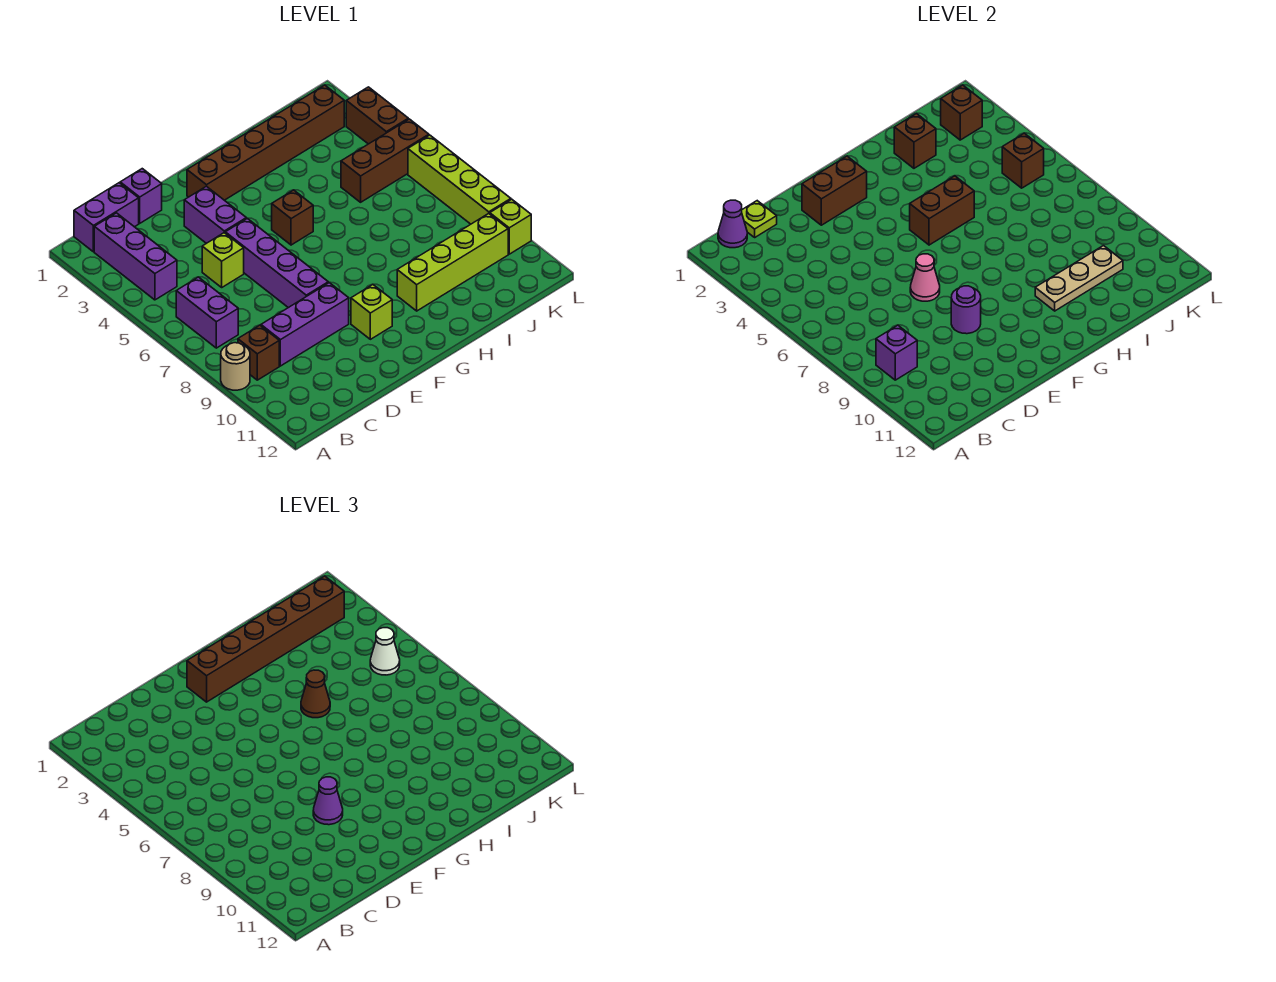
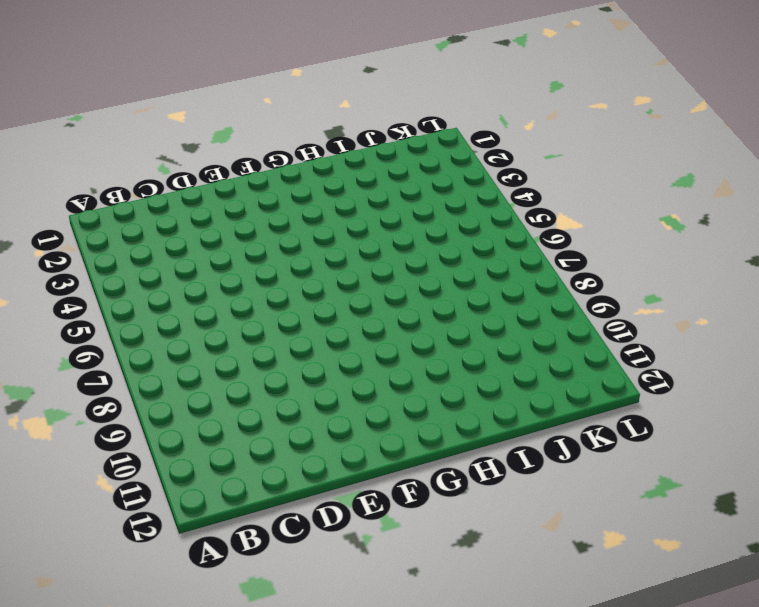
none -> tan round brick A9 level 1
none -> purple brick B1:C1 level 1
none -> purple brick B2:B4 level 1
none -> purple brick B6:B7 level 1

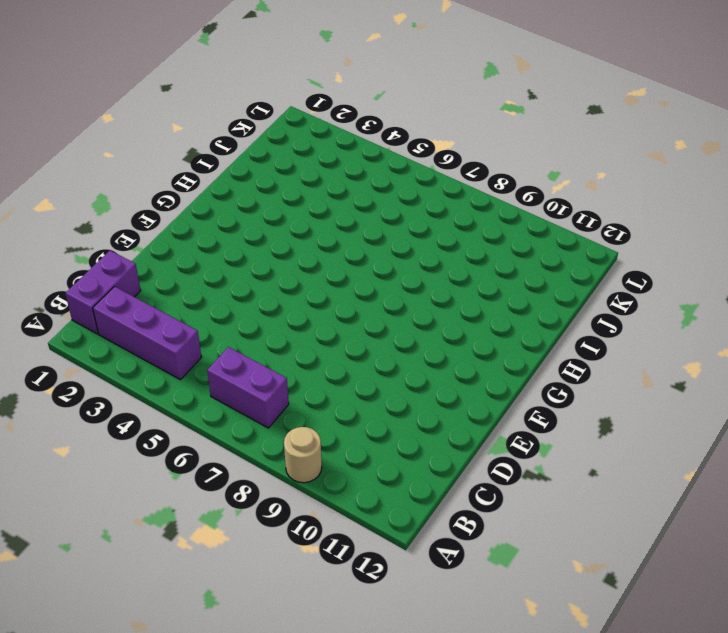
none -> brown brick B9 level 1
none -> purple brick C9:E9 level 1
none -> purple brick D1 level 1
none -> lime brick D5 level 1

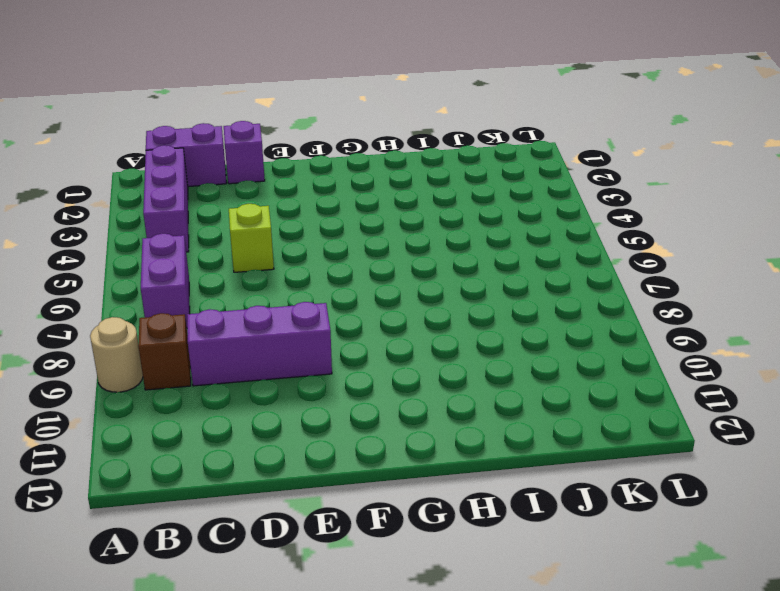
none -> purple brick E3:E4 level 1
none -> purple brick E5:E8 level 1
none -> brown brick F2:K2 level 1
none -> lime brick F10 level 1

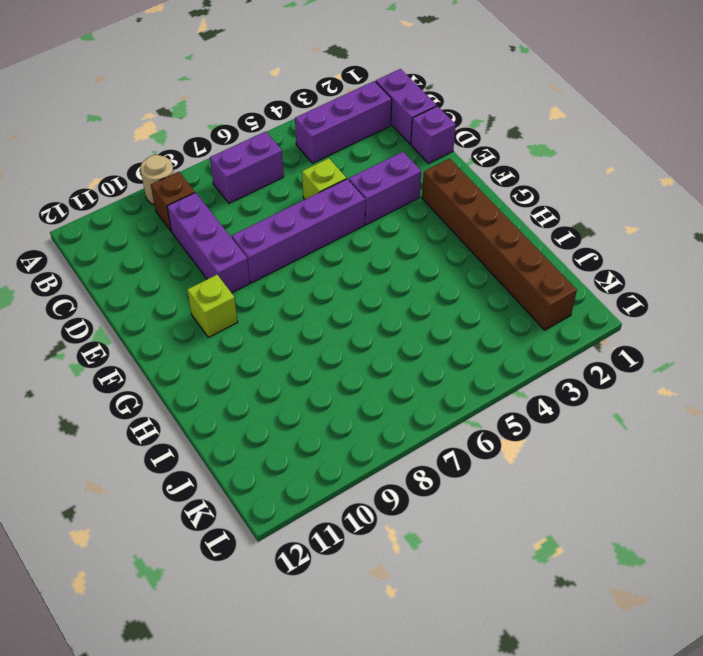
none -> brown brick G5 level 1
none -> lime brick H10:K10 level 1
none -> brown brick J5:L5 level 1
none -> brown brick L3:L4 level 1

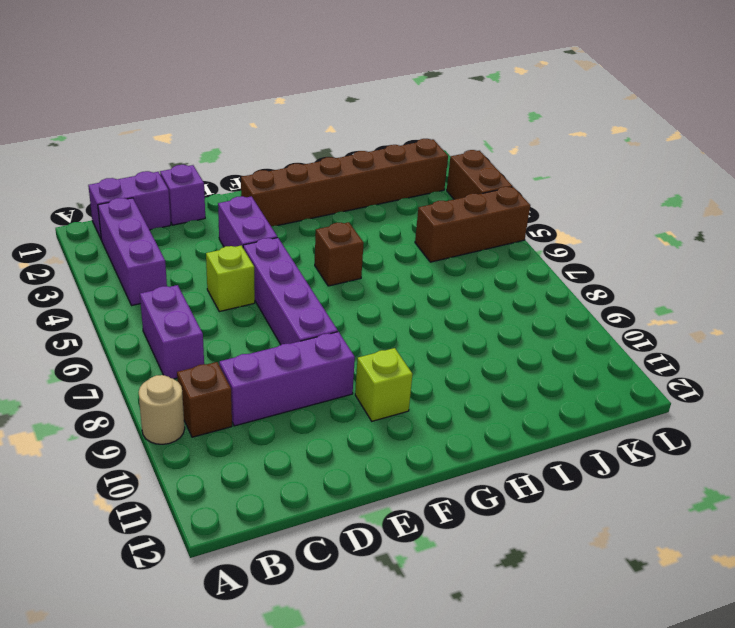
none -> lime brick H10:K10 level 1
none -> lime brick L6:L9 level 1
none -> lime brick L10 level 1
none -> purple cone B1 level 2

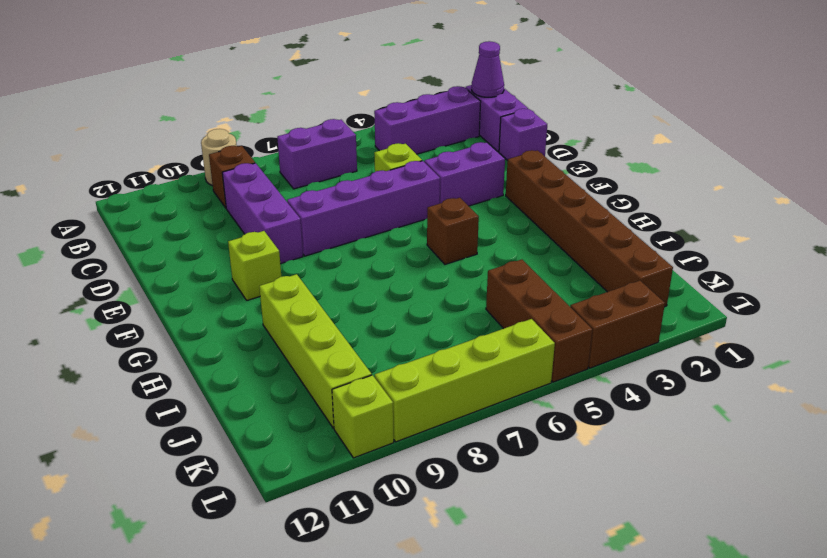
none -> purple brick B9 level 2
none -> lime plate C1 level 2
none -> brown brick E2:F2 level 2
none -> pink cone E7 level 2

